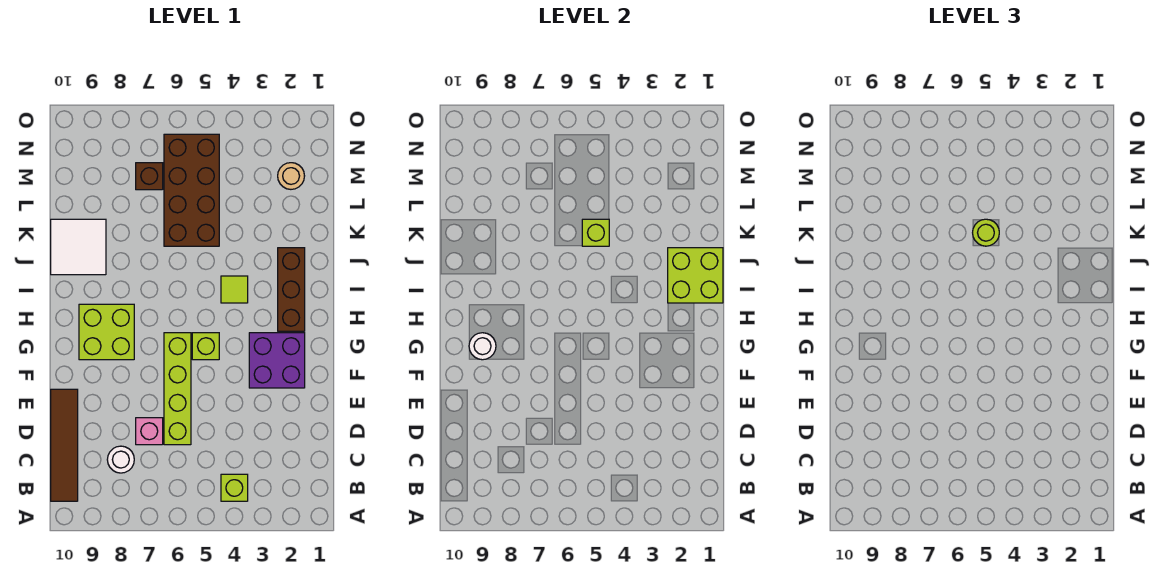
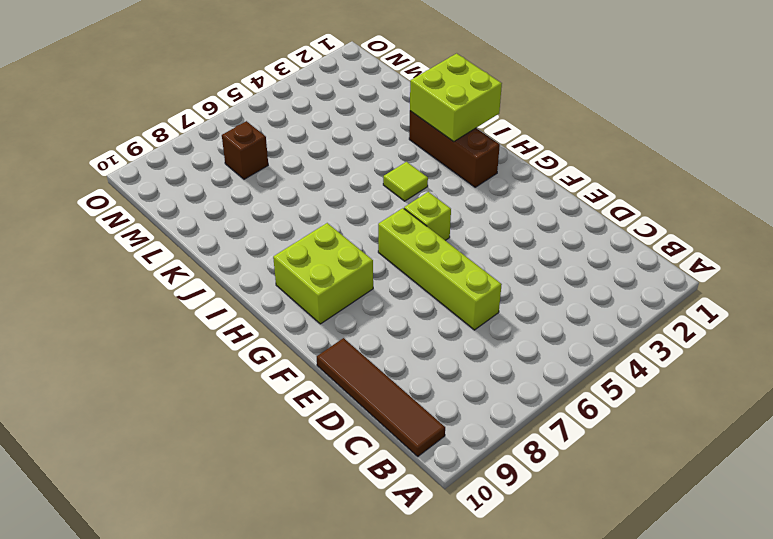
none -> lime brick B4 level 1
none -> white round brick C8 level 1
none -> pink brick D7 level 1

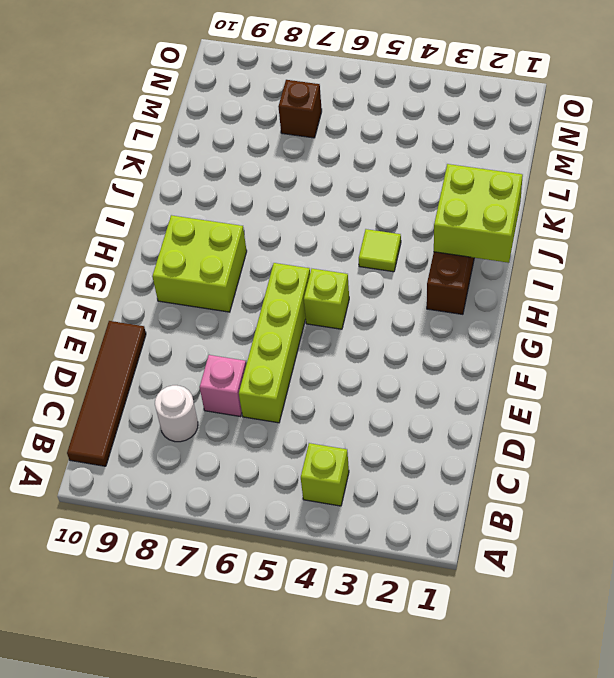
none -> purple brick F2:G3 level 1
none -> white tile J9:K10 level 1
none -> brown brick K5:N6 level 1

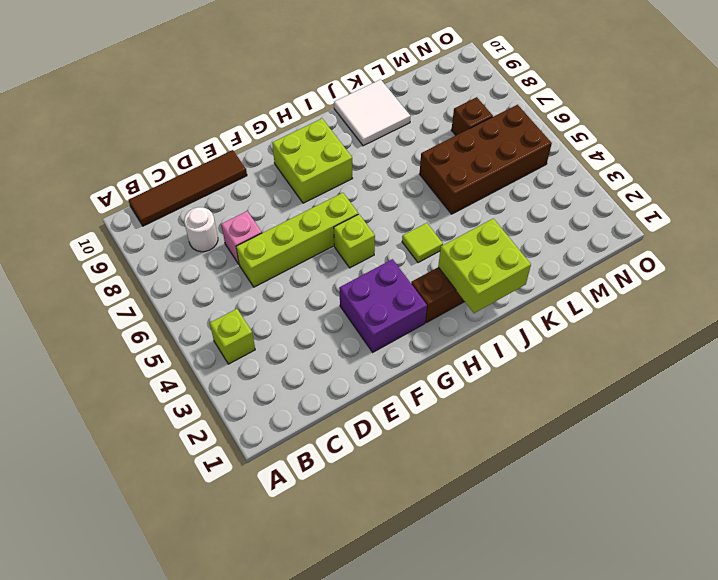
none -> tan round brick M2 level 1
none -> white round brick G9 level 2
none -> lime brick K5 level 2

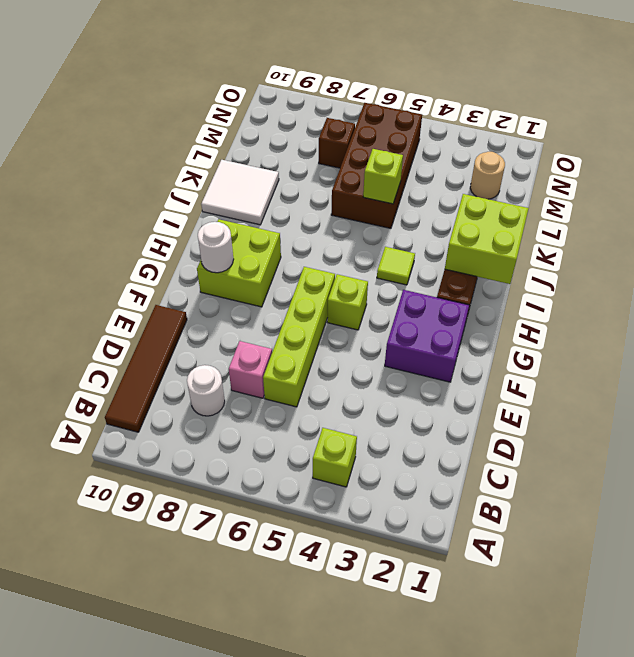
none -> lime round brick K5 level 3

